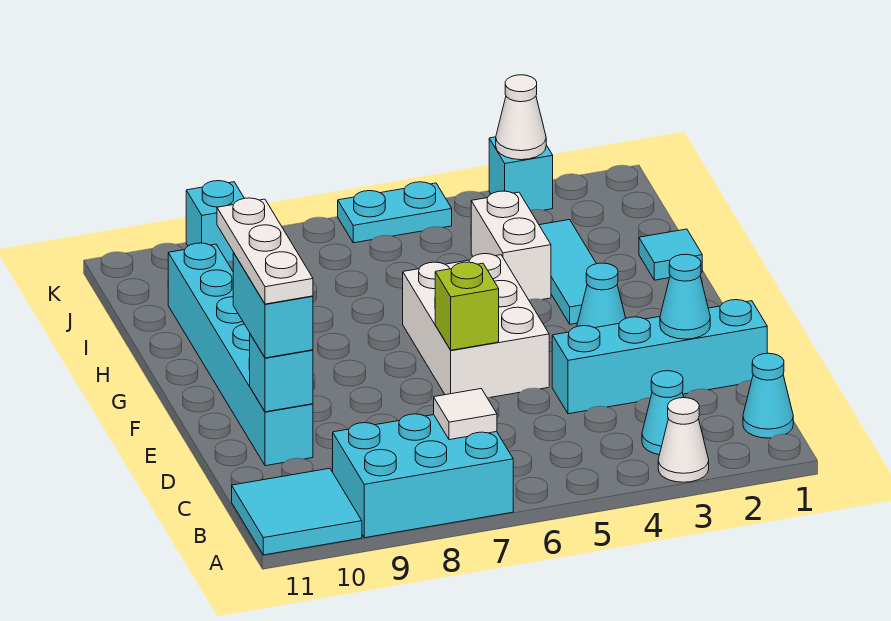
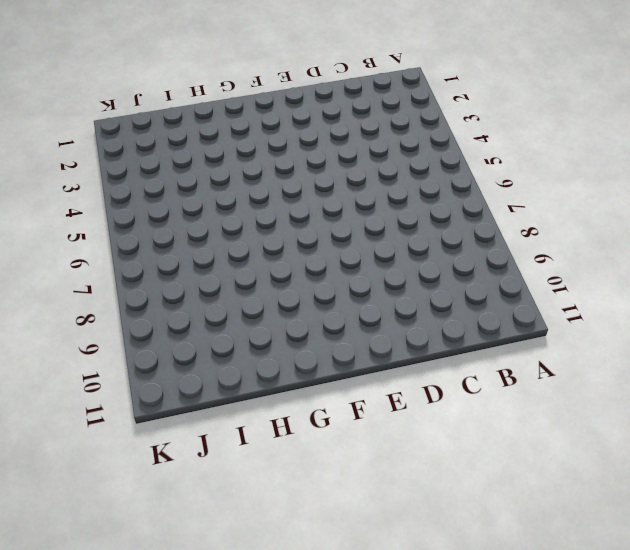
none -> white cone A3 level 1
none -> cyan brick A7:B9 level 1
none -> cyan tile A10:B11 level 1

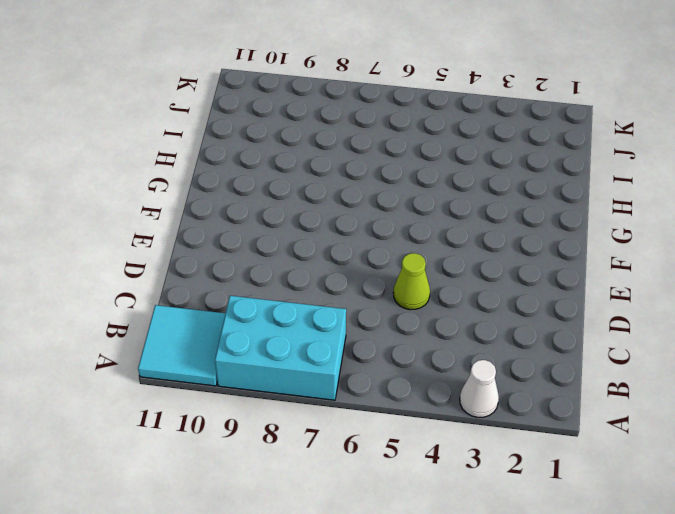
lime cone D5 level 1 -> none
none -> cyan cone B1 level 1
none -> cyan cone B3 level 1
none -> cyan brick D1:D4 level 1

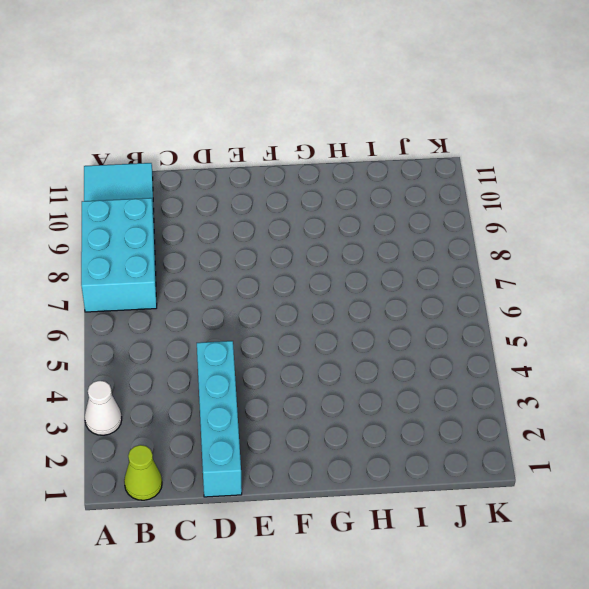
lime cone B1 level 1 -> cyan cone B1 level 1
none -> cyan cone B3 level 1
none -> cyan brick D10:I10 level 1
none -> white brick E5:G6 level 1

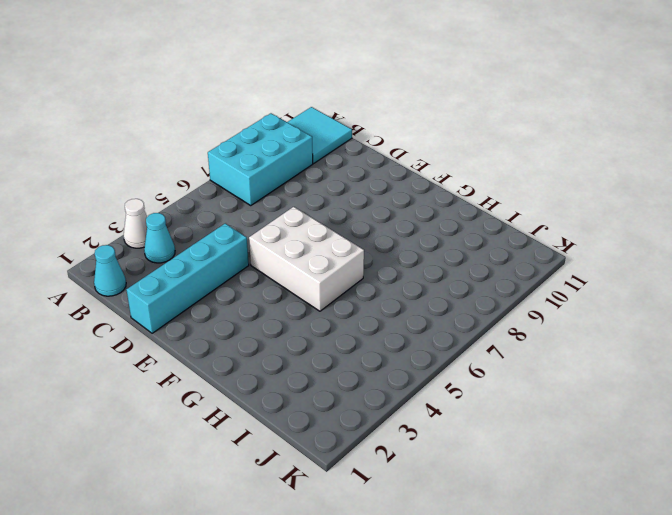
none -> cyan brick D10:I10 level 1
none -> cyan cone F3 level 1
none -> cyan tile G3:I3 level 1

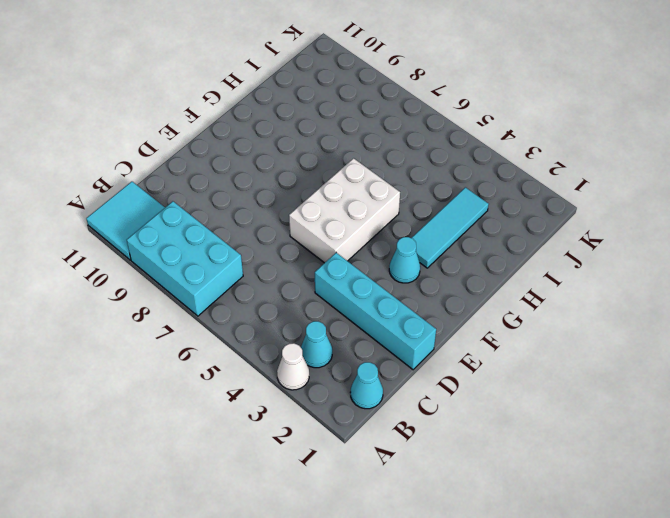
none -> cyan brick D10:I10 level 1
none -> cyan tile H1 level 1
none -> white brick H4:I4 level 1

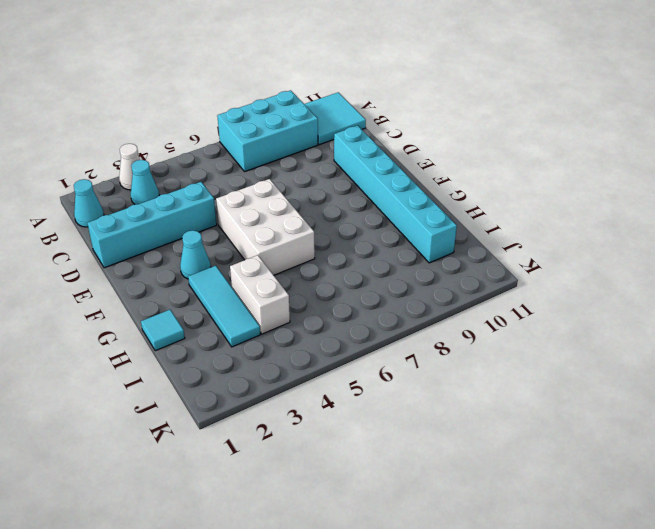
none -> cyan brick K3 level 1
none -> cyan plate K5:K6 level 1
none -> cyan brick K9 level 1

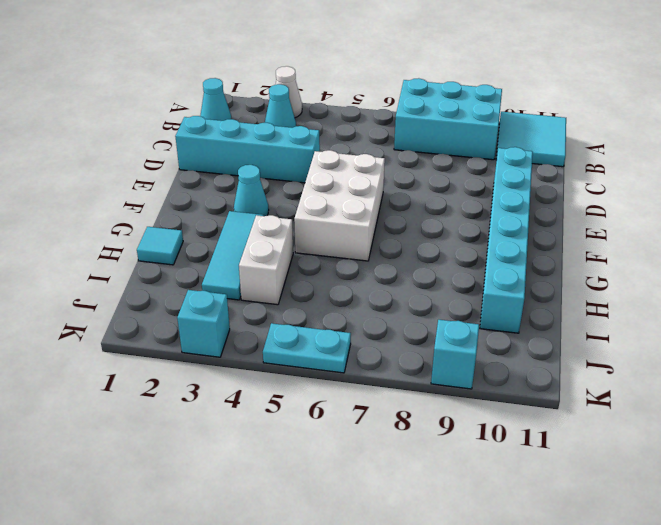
none -> white tile B7 level 2
none -> cyan cone D2 level 2
none -> cyan brick D10 level 2

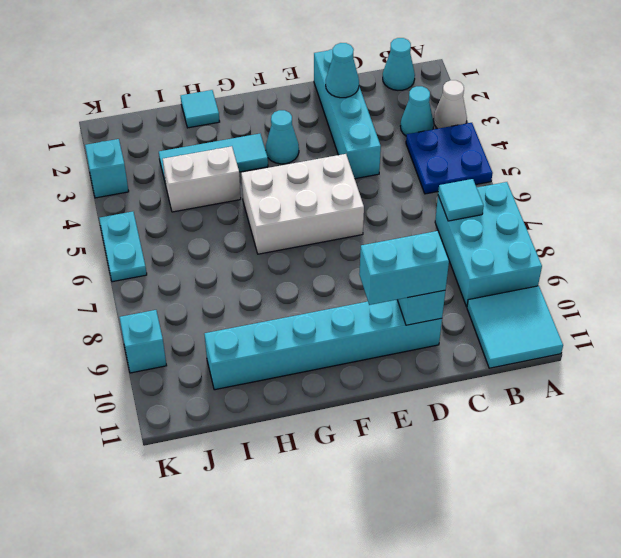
blue plate A4:B5 level 1 -> none
cyan tile B7 level 2 -> white tile B7 level 2
none -> lime brick E6 level 2
none -> white cone K3 level 2
none -> white plate D10:F10 level 4

